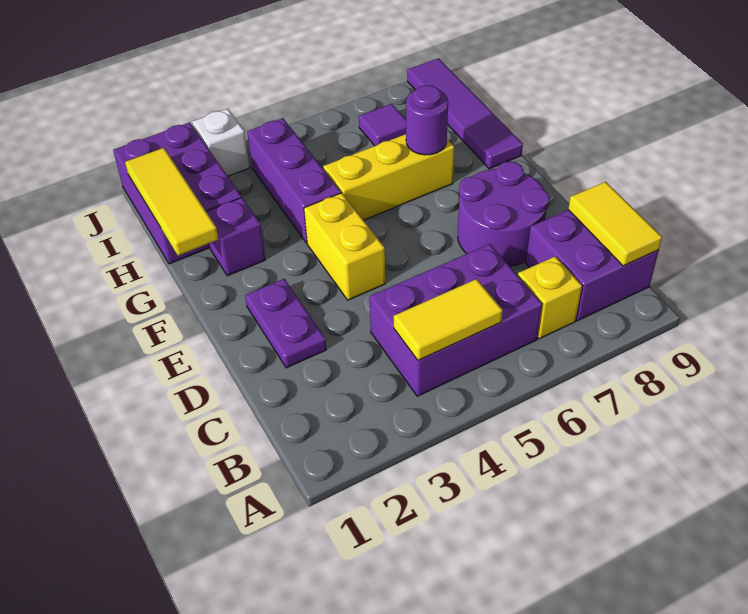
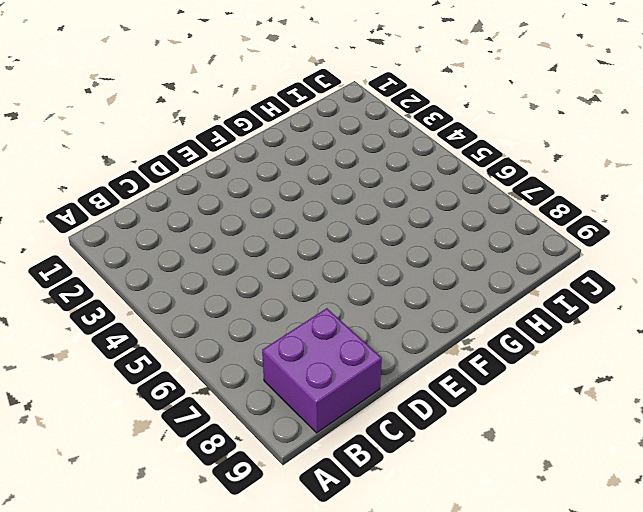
none -> purple brick B4:C6 level 1
none -> yellow brick B7 level 1
none -> purple plate D2:E2 level 1

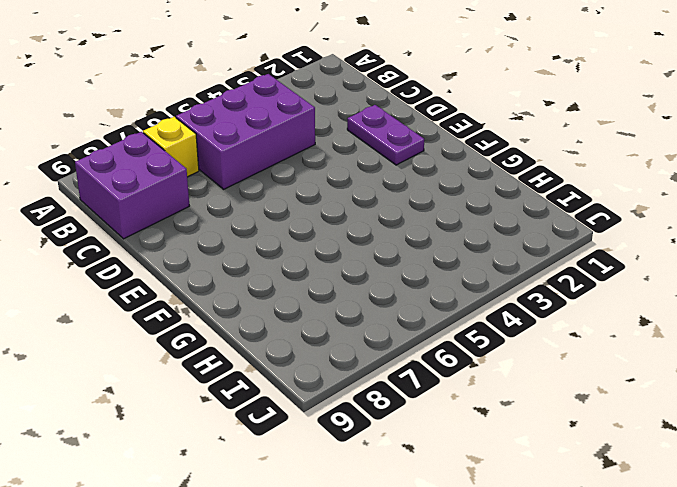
none -> purple round brick D7:E8 level 1
none -> yellow brick E4:F4 level 1
none -> purple brick G2 level 1

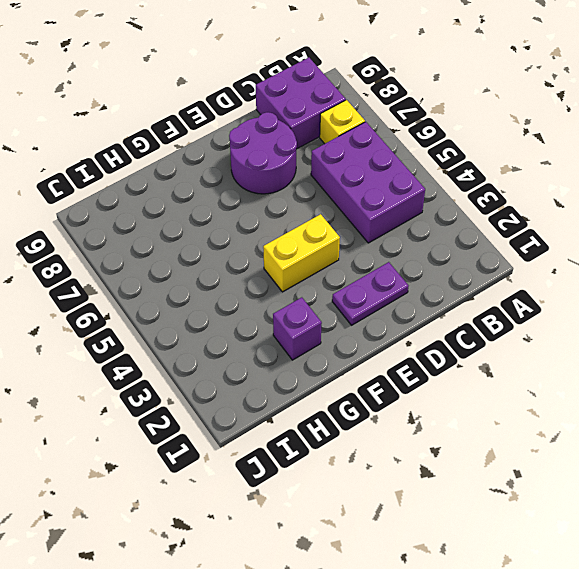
none -> purple brick G4:I4 level 1
none -> yellow brick G5:G7 level 1
none -> purple tile G9:J9 level 1

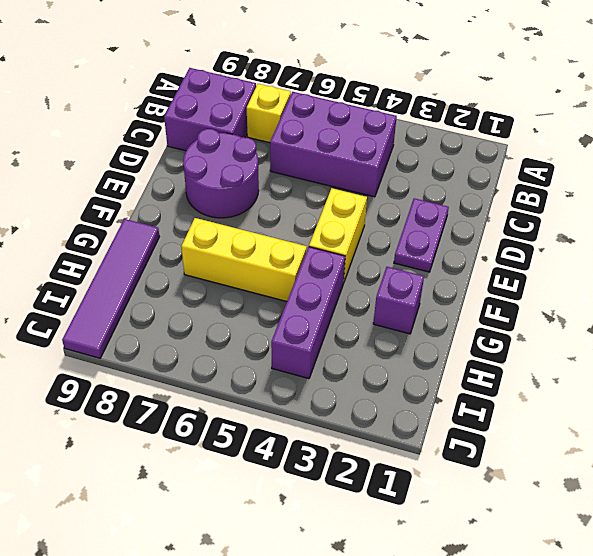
none -> purple brick H1:J2 level 1
none -> purple tile I7 level 1
none -> white brick J3 level 1

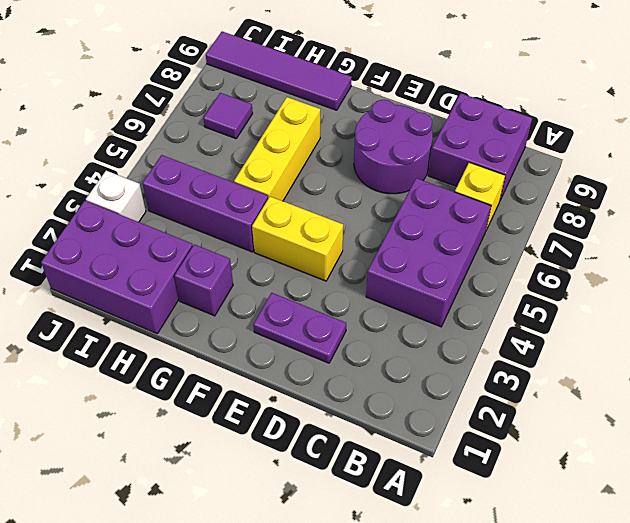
none -> yellow tile B4:B5 level 2
none -> yellow tile B9:C9 level 2
none -> yellow tile G1:I1 level 2

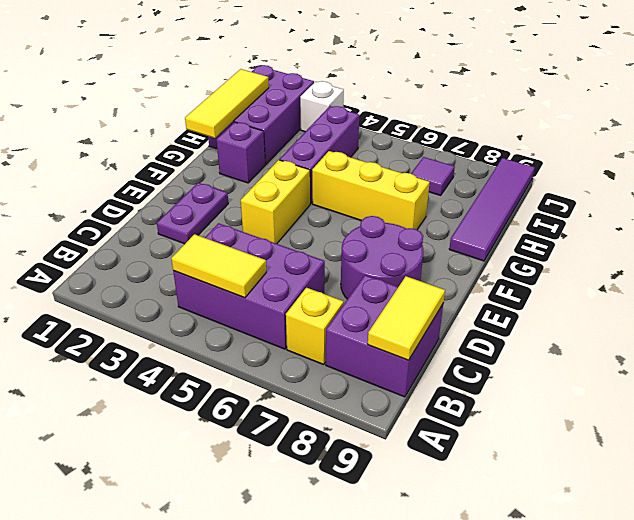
none -> purple round brick G7 level 2

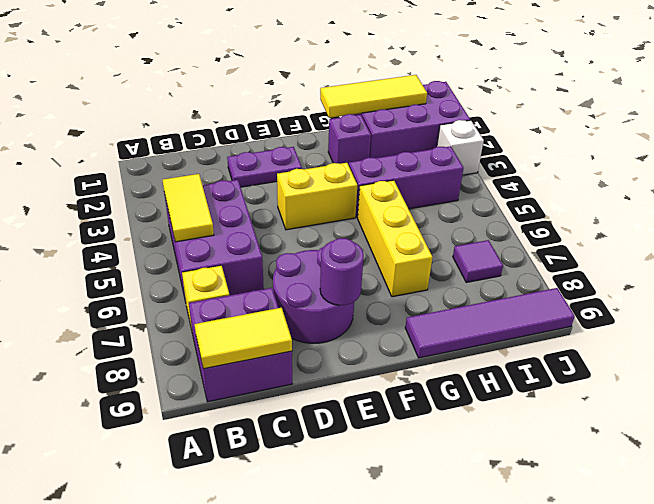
purple round brick E8 level 2 -> purple round brick G7 level 2

